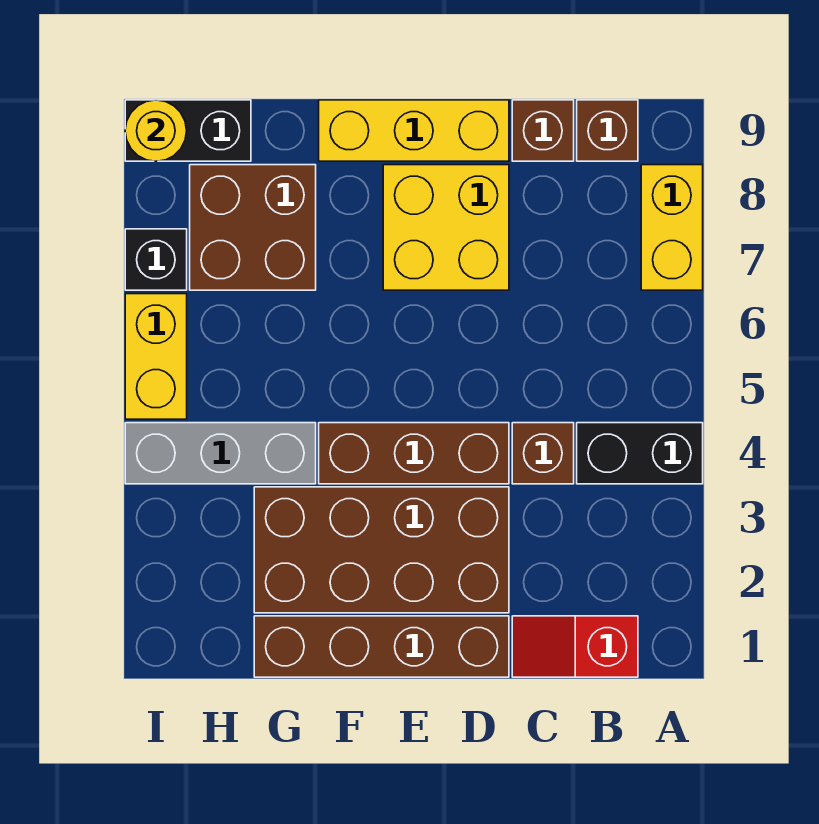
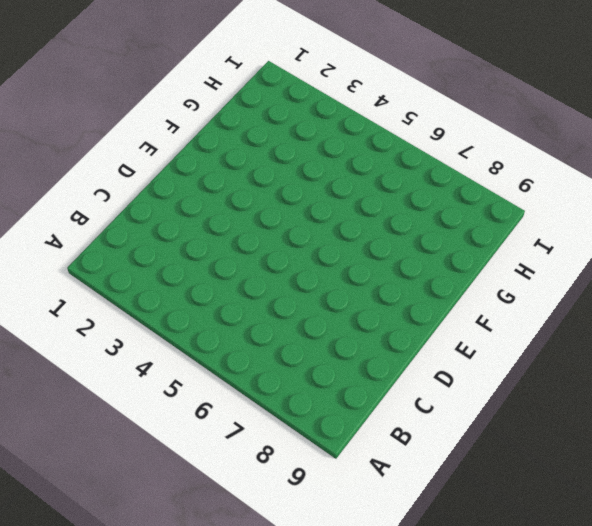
none -> black brick A4:B4 level 1
none -> yellow brick A7:A8 level 1
none -> red slope B1:C1 level 1 top B

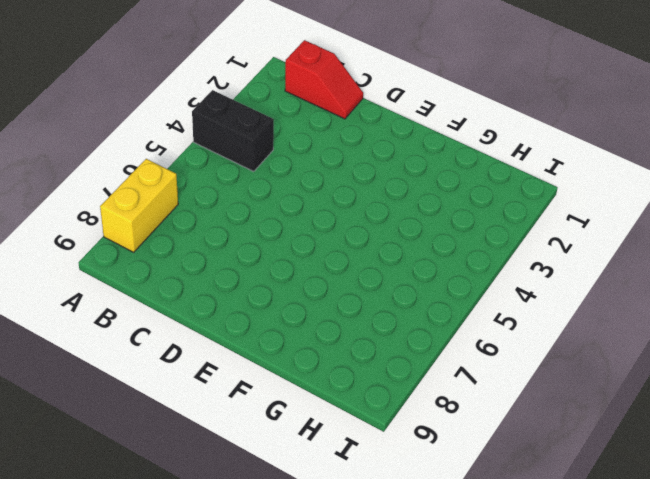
none -> brown brick B9 level 1
none -> brown brick C4 level 1
none -> brown brick C9 level 1

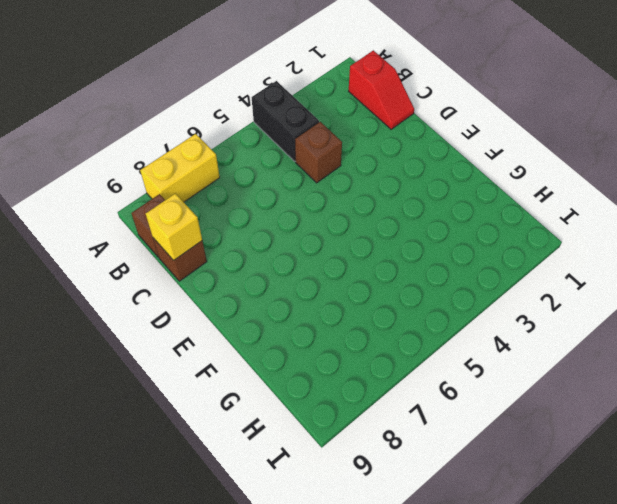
yellow brick C9 level 2 -> none
none -> brown brick D1:G1 level 1
none -> brown brick D2:G3 level 1
none -> brown brick D4:F4 level 1

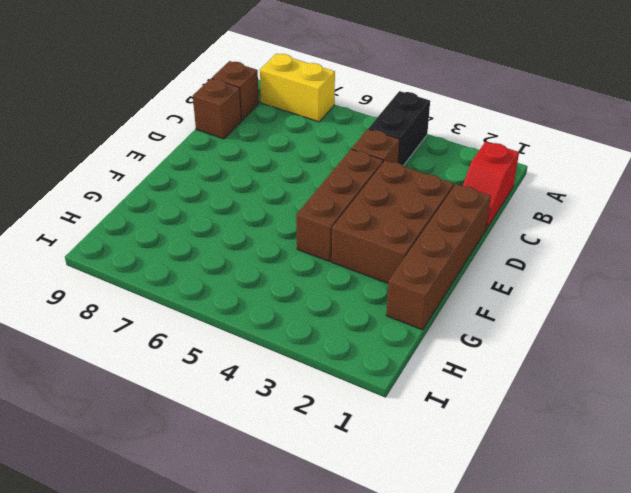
brown brick D2:F3 level 1 -> brown brick D2:G3 level 1
none -> yellow brick D7:E8 level 1
none -> yellow brick D9:F9 level 1
none -> grey brick G4:I4 level 1

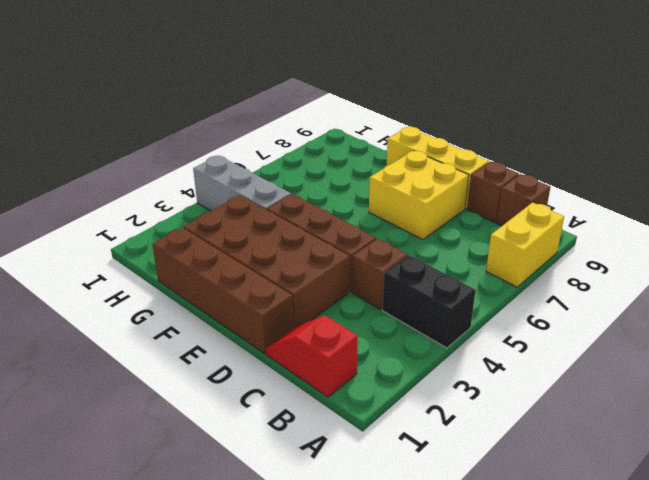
none -> brown brick G7:H8 level 1
none -> black brick H9:I9 level 1
none -> yellow brick I5:I6 level 1

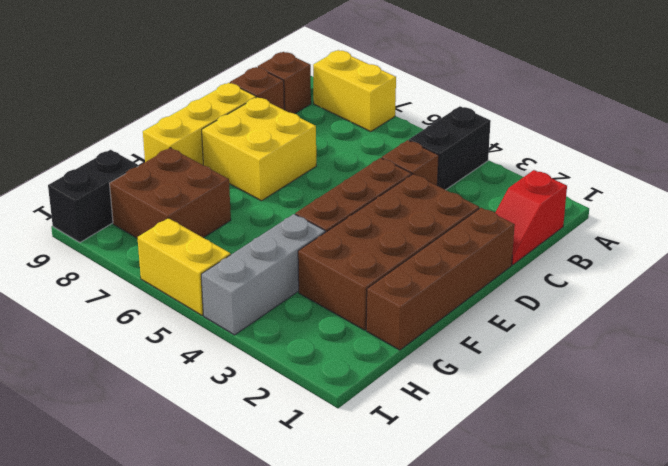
none -> black brick I7 level 1
none -> yellow round brick I9 level 2

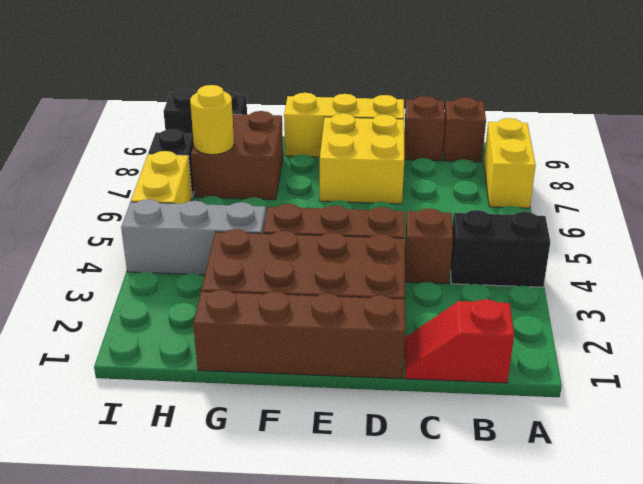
yellow round brick H7 level 2 -> yellow round brick I9 level 2

